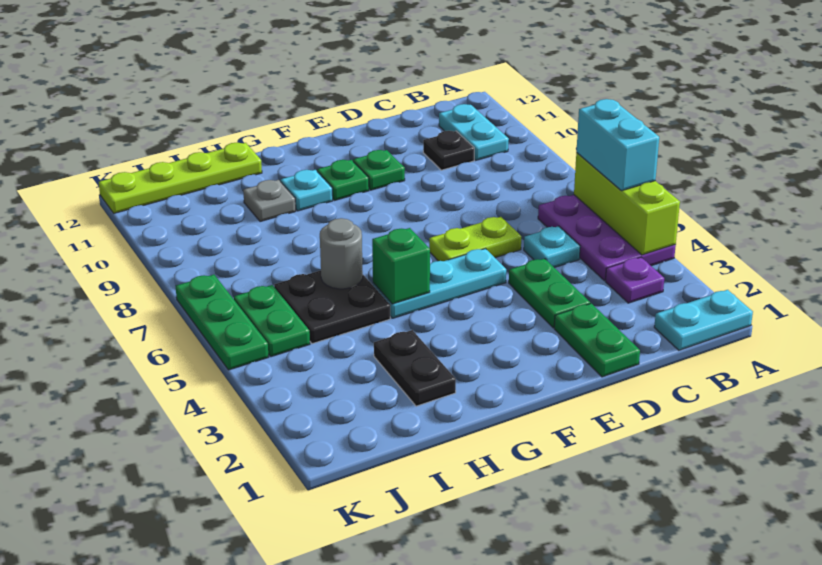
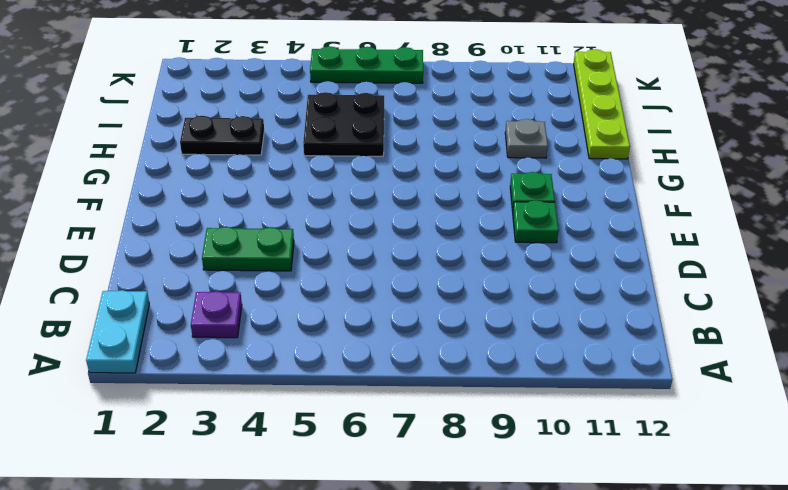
none -> purple plate A4:B6 level 1
none -> cyan plate B10:B11 level 1
none -> cyan plate C5 level 1

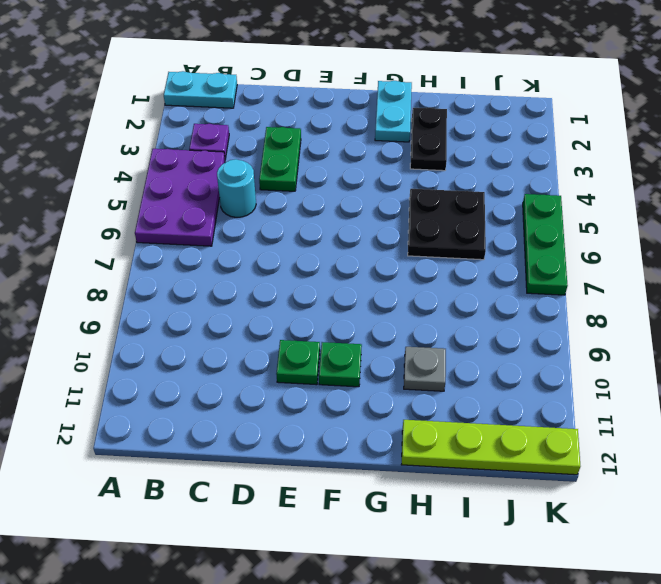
cyan round brick C5 level 1 -> cyan plate C5 level 1
cyan plate G1:G2 level 1 -> cyan plate B10:B11 level 1
none -> black plate C10 level 1
none -> green plate D1:D2 level 1
none -> lime plate D6:E6 level 1

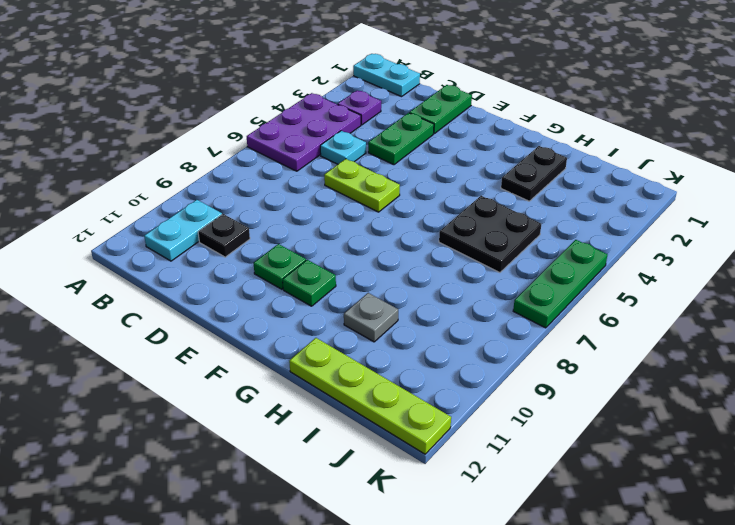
none -> cyan plate E5:G5 level 1
none -> cyan plate G10 level 1
none -> green plate J5:J6 level 1

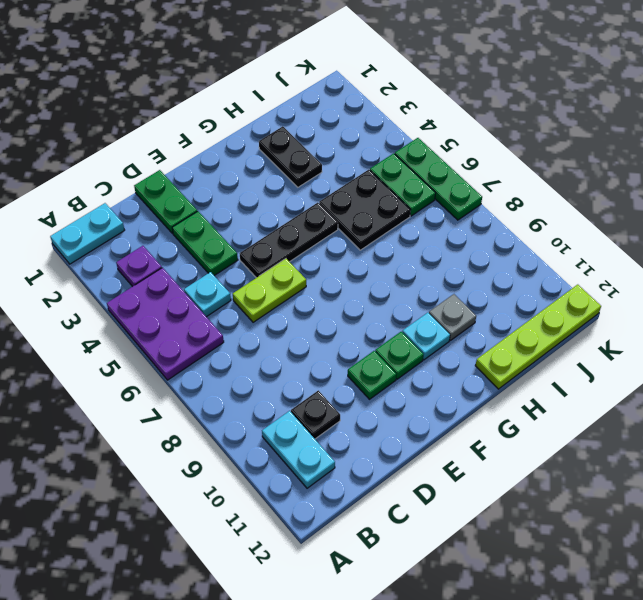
black plate E5:G5 level 1 -> cyan plate E5:G5 level 1
none -> lime brick A4:A6 level 2
none -> green brick G5 level 2
none -> grey round brick H6 level 2

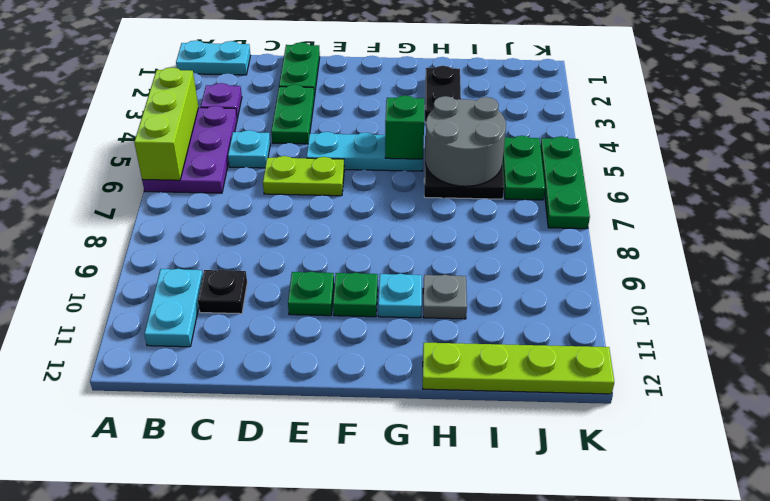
grey round brick H5:I6 level 2 -> grey round brick H6 level 2
none -> cyan brick A5:A6 level 3

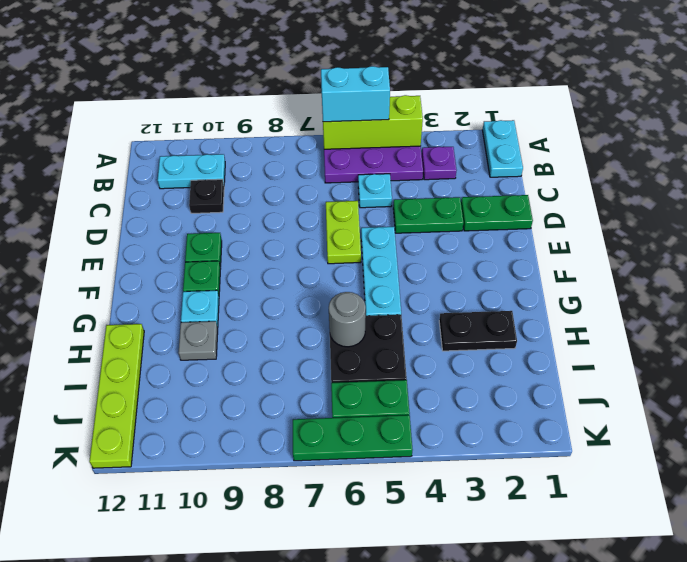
none -> green brick G5 level 2

